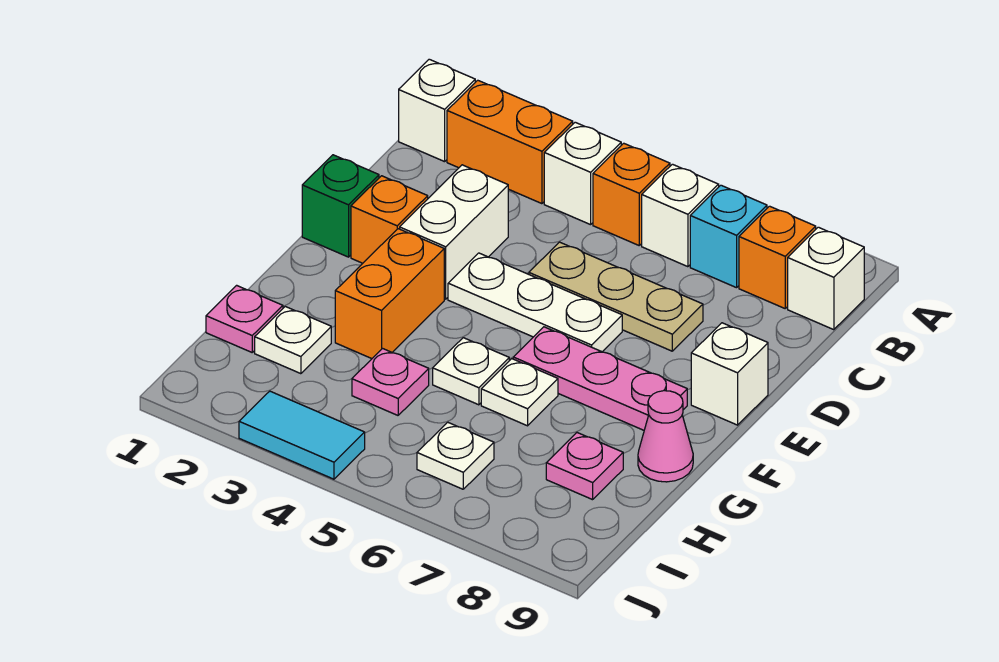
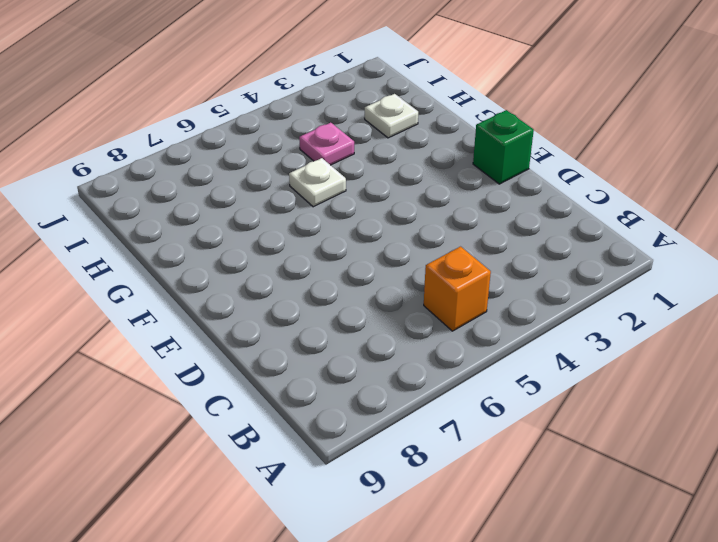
none -> white brick B1 level 1
none -> orange brick B2:B3 level 1
none -> white brick B4 level 1

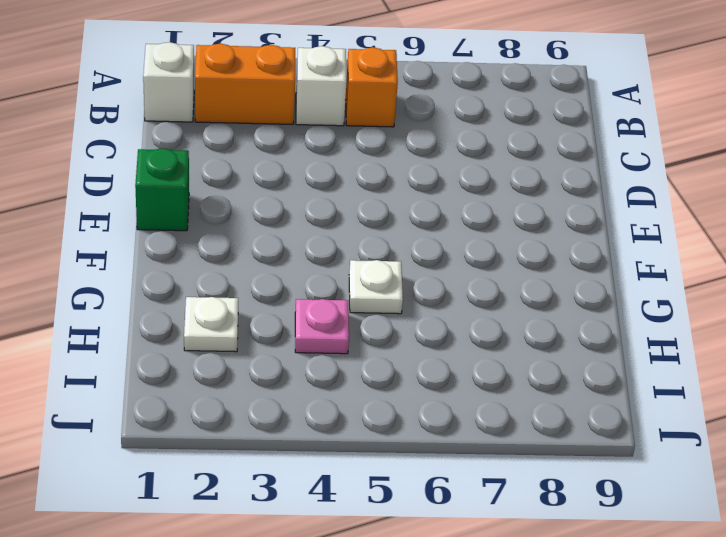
none -> white brick B6 level 1
none -> cyan brick B7 level 1
none -> orange brick B8 level 1

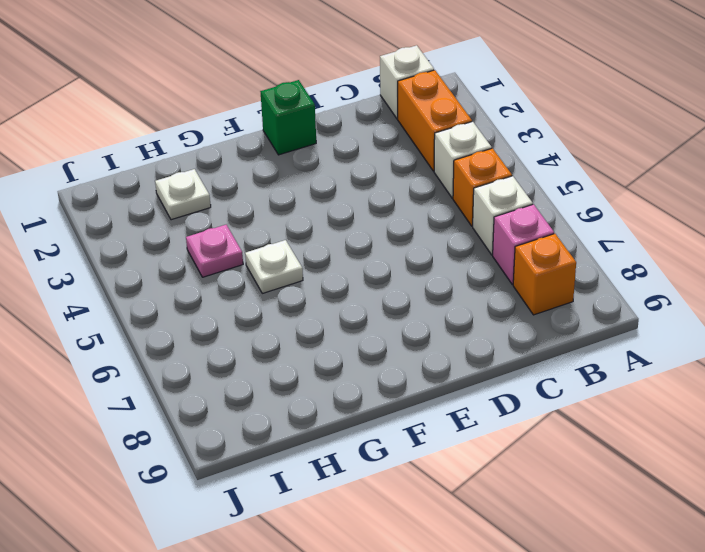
pink brick B7 level 1 -> cyan brick B7 level 1
none -> white brick B9 level 1
none -> white brick D3:E3 level 1
none -> tan plate D5:D7 level 1

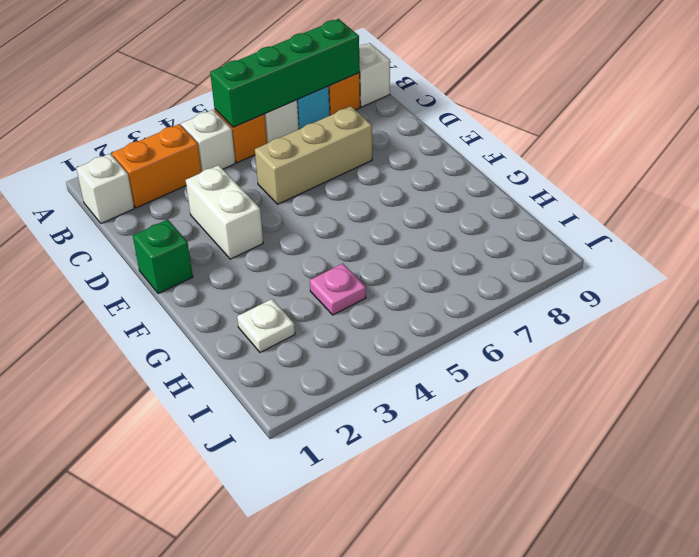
green brick B5:B8 level 2 -> none
tan brick D5:D7 level 1 -> tan plate D5:D7 level 1
none -> orange brick E2 level 1
none -> white plate E4:E6 level 1
none -> white brick E9 level 1

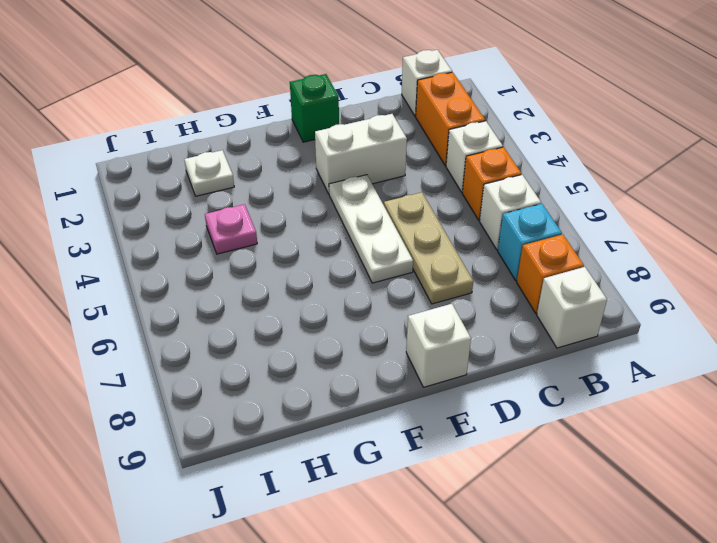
none -> orange brick E2 level 1
none -> orange brick F3:G3 level 1
none -> pink plate F6:F8 level 1

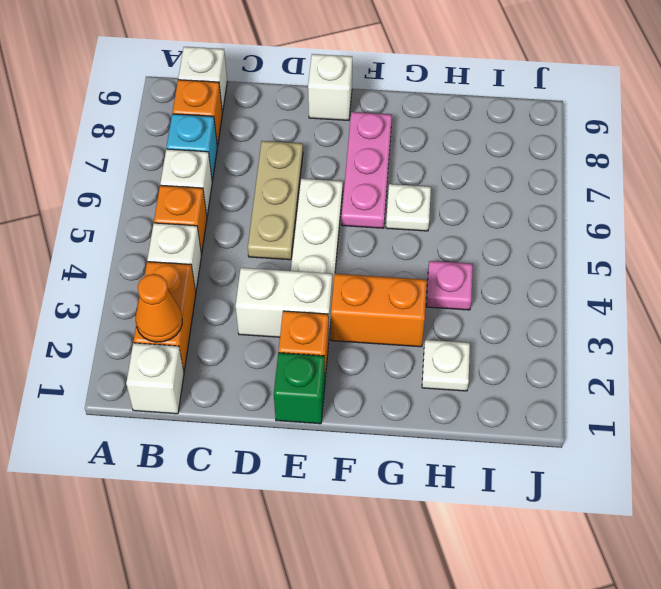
orange cone B2 level 2 -> none
none -> white plate G5 level 1
none -> pink cone G9 level 1
none -> pink plate H1 level 1

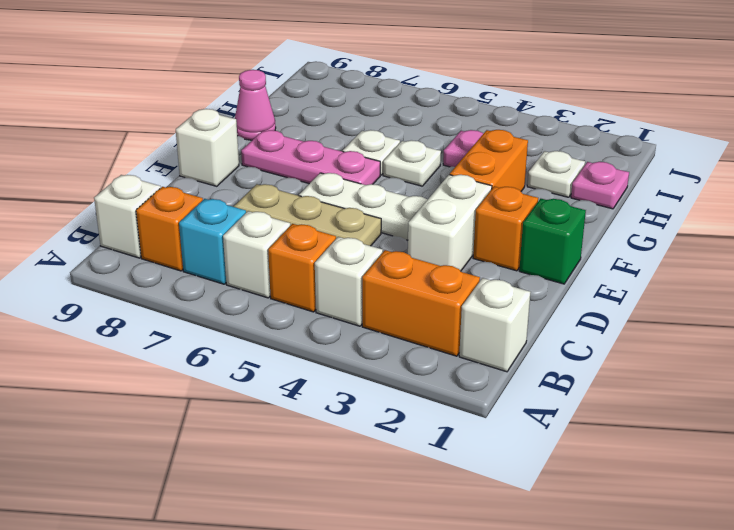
none -> pink plate H8 level 1
none -> white plate I6 level 1
none -> cyan tile J3:J4 level 1

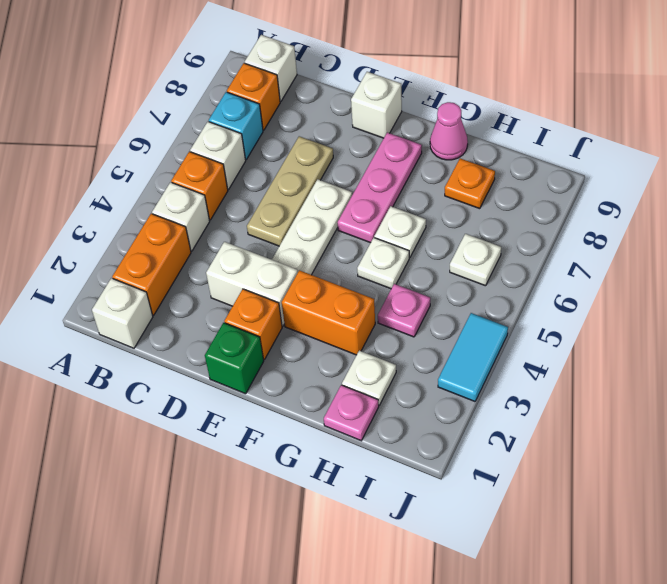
orange plate H8 level 1 -> pink plate H8 level 1

